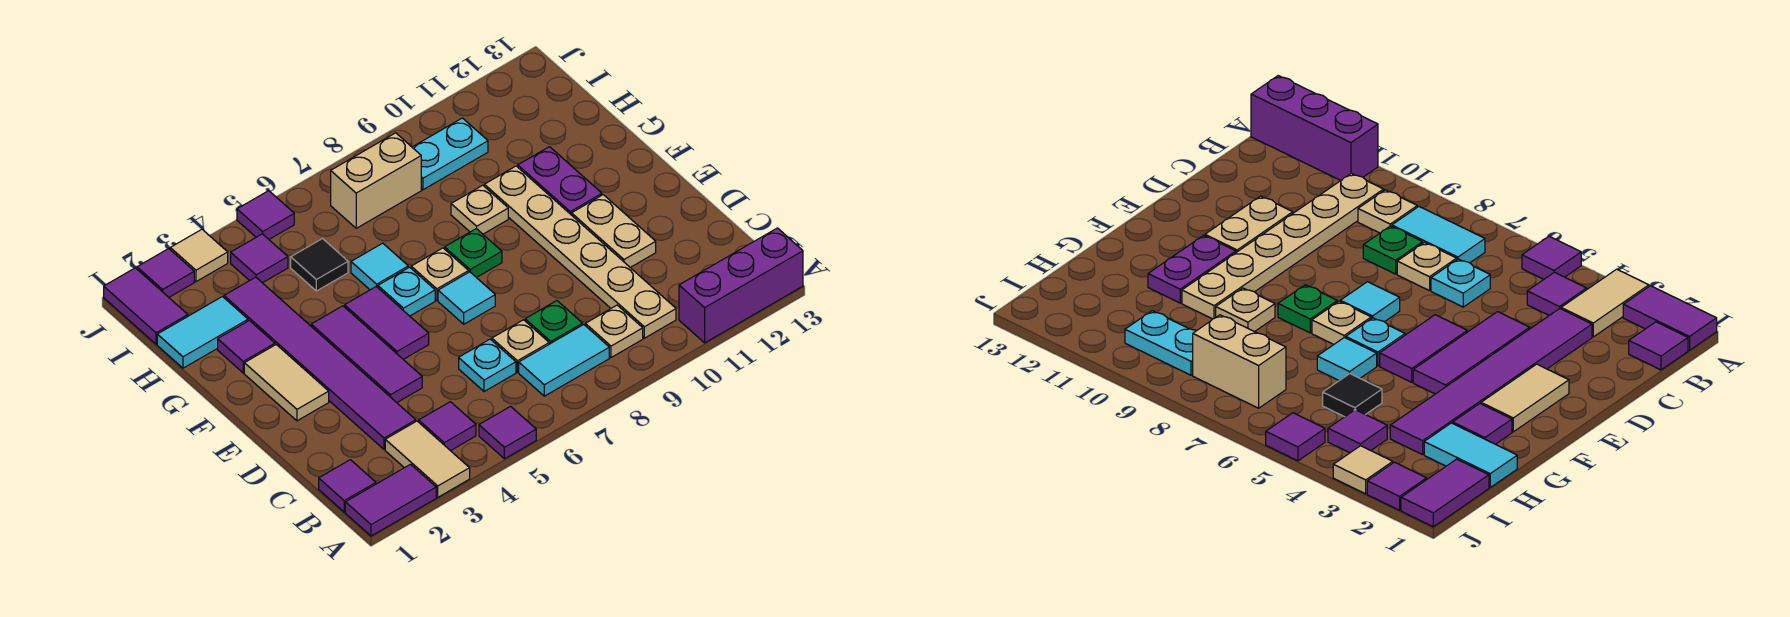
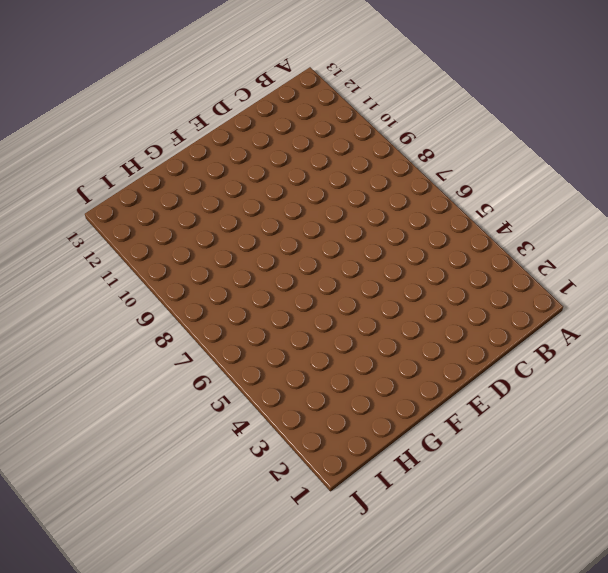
none -> purple tile A1:A2 level 1
none -> tan tile A3:B3 level 1
none -> purple tile A5 level 1
none -> purple brick A11:A13 level 1

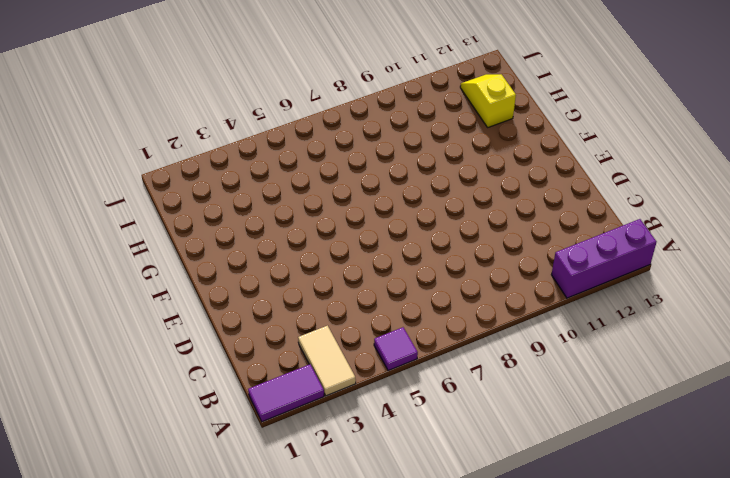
yellow slope H12:I12 level 1 top H -> none
none -> purple tile B1 level 1
none -> purple tile B4 level 1
none -> cyan tile B7:B8 level 1
none -> tan plate B9 level 1

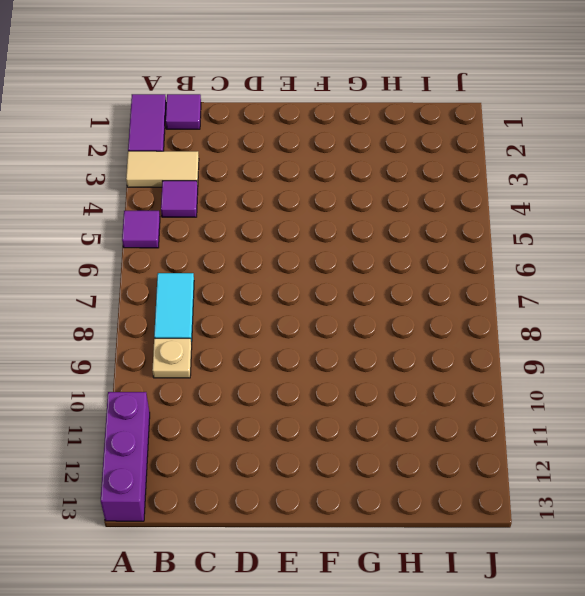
none -> tan plate B10:G10 level 1
none -> purple tile C3:H3 level 1
none -> cyan plate C6 level 1
none -> tan plate C7 level 1

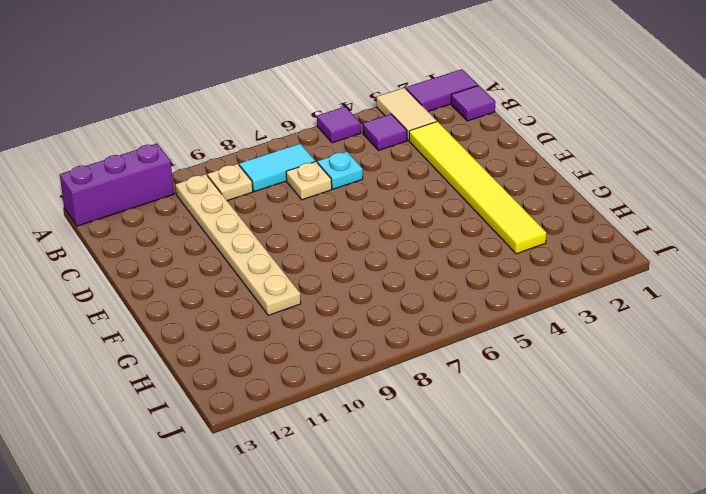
yellow tile C3:H3 level 1 -> purple tile C3:H3 level 1
none -> green plate C8 level 1
none -> purple tile D4:F4 level 1
none -> tan plate D11:E11 level 1
none -> tan tile E2:F2 level 1

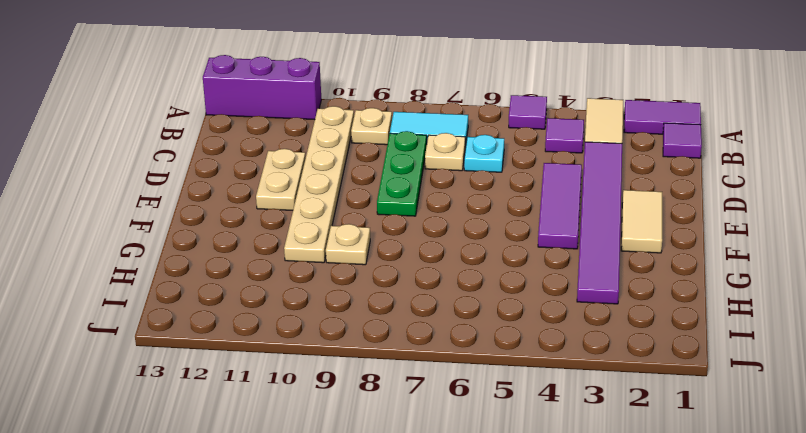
green plate C8:E8 level 1 -> green plate C8 level 1
none -> purple tile E5:F5 level 1
none -> cyan tile E7 level 1
none -> cyan plate F6 level 1
none -> tan plate F7 level 1

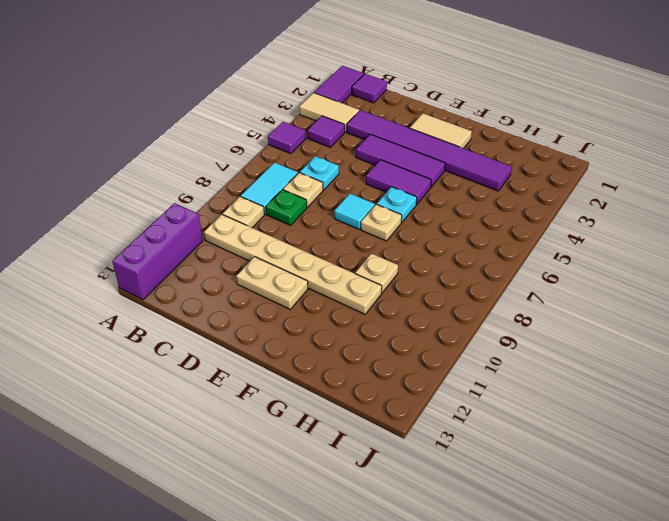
none -> green plate F8 level 1
none -> purple plate F11:G11 level 1
none -> purple tile G2 level 1
none -> cyan tile G6 level 1

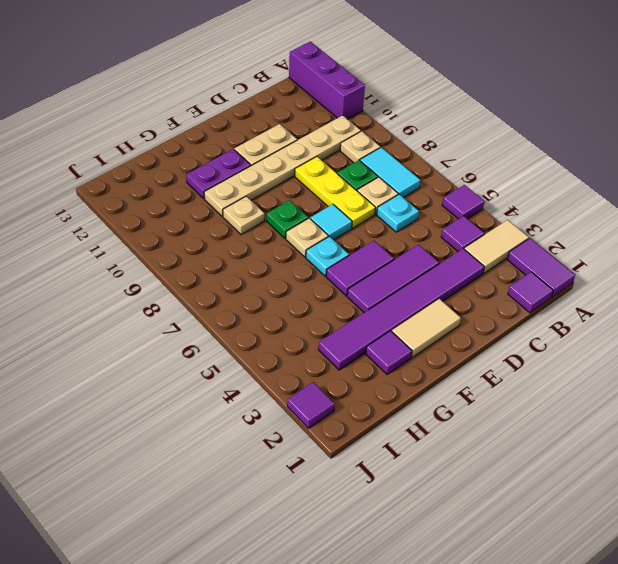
yellow plate D7:D9 level 1 -> none
none -> cyan tile G6 level 1
none -> cyan tile H1:H2 level 1
none -> black tile H5 level 1
none -> purple tile I1:J1 level 1

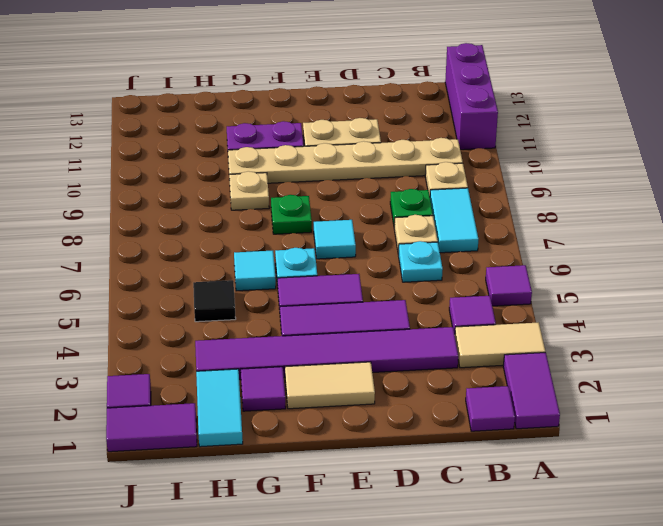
none -> tan plate F7 level 1
none -> purple tile I4 level 1
none -> tan brick I7:I8 level 1
none -> cyan plate I9:I10 level 1

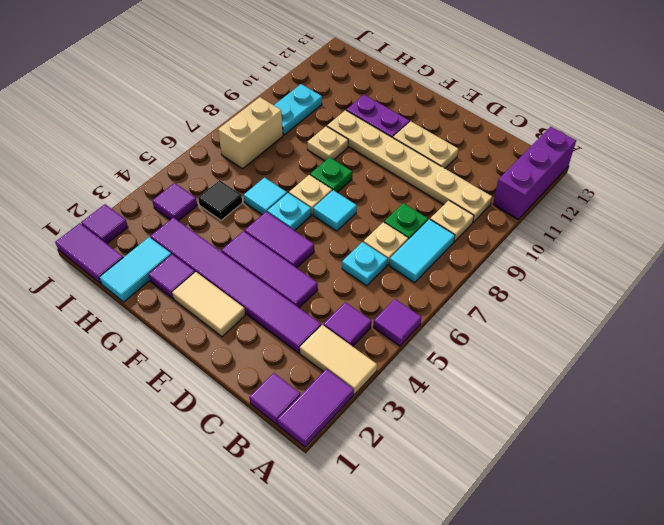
none -> tan tile J3 level 1
none -> purple tile J5 level 1

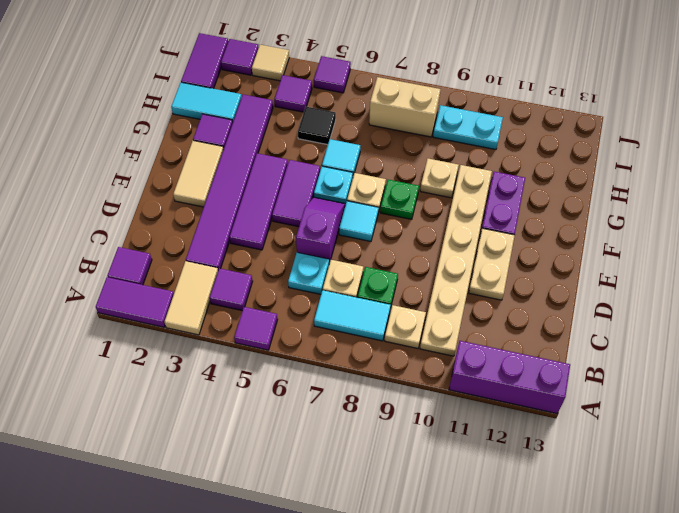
purple slope D6:E6 level 1 top D -> none

